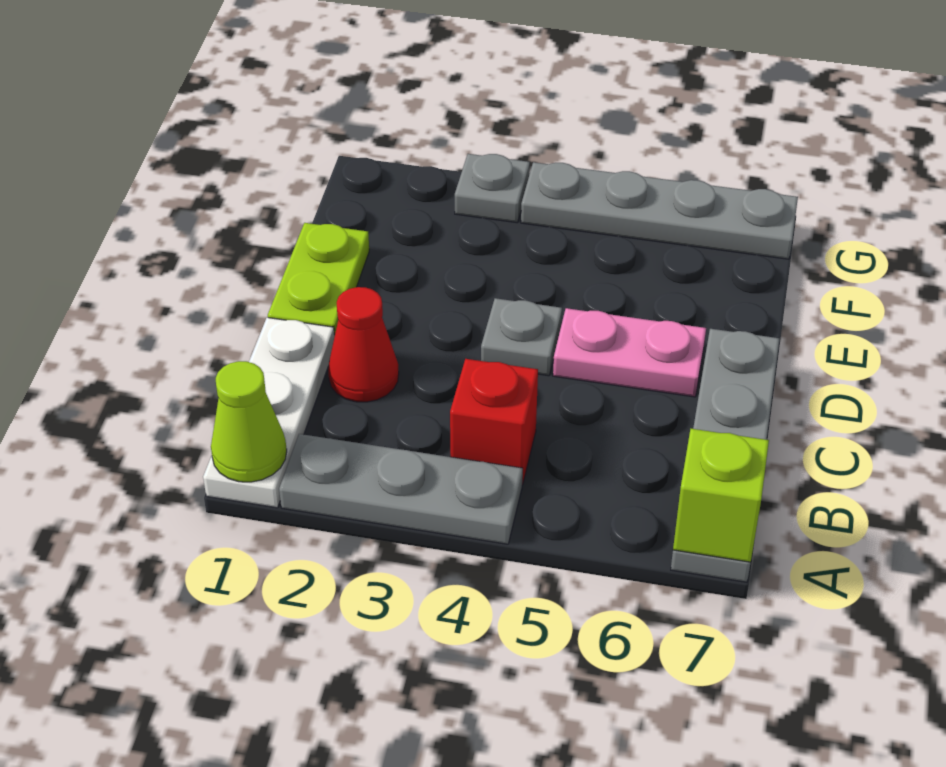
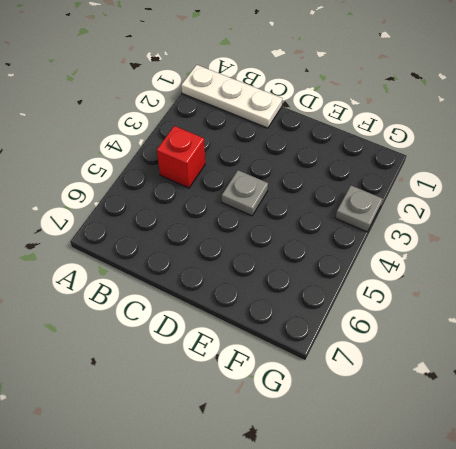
none -> grey plate A2:A4 level 1
none -> grey plate A7:D7 level 1
none -> red cone C2 level 1

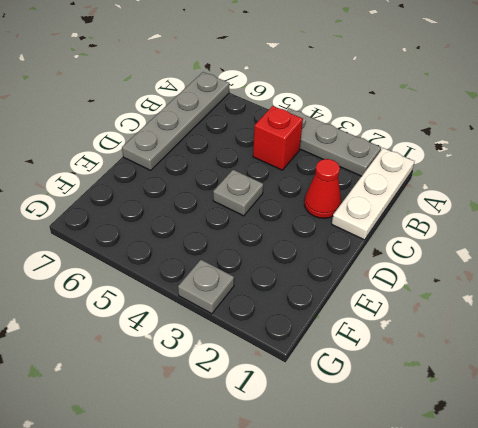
none -> lime plate D1:E1 level 1
none -> pink plate D5:D6 level 1
none -> grey plate G4:G7 level 1

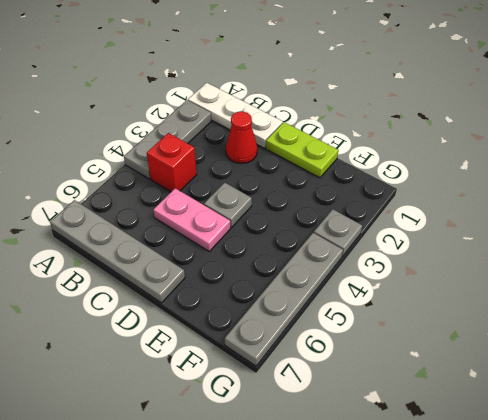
pink plate C5:D5 level 1 -> pink plate D5:D6 level 1
none -> lime cone A1 level 2
none -> lime brick A7 level 2

